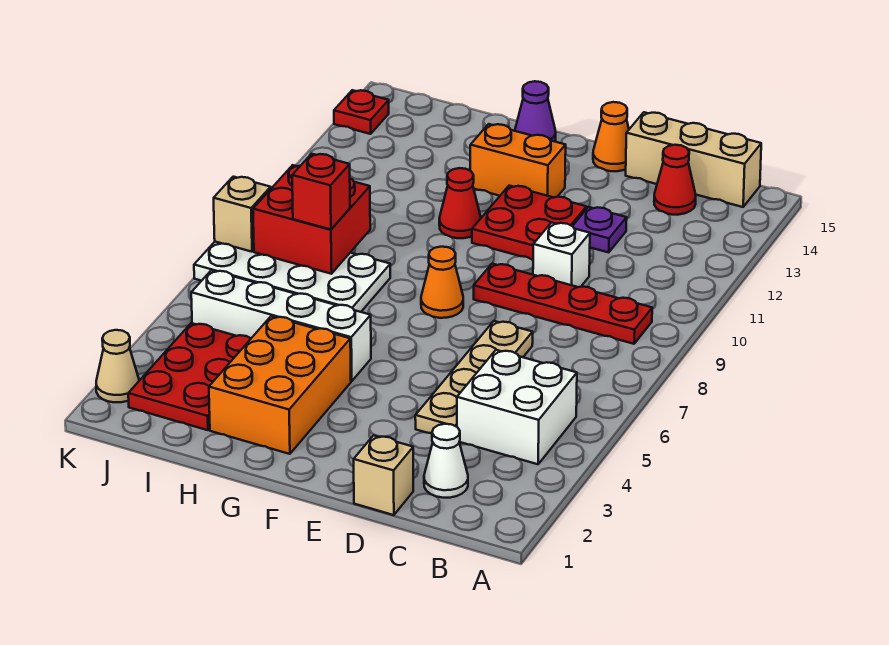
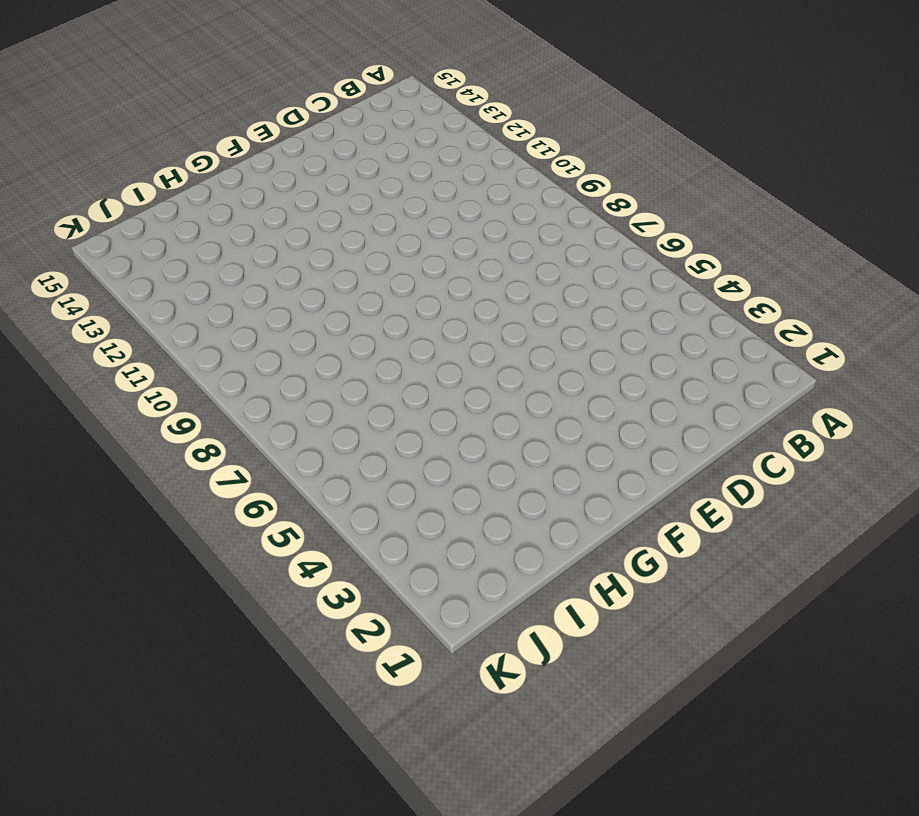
none -> white brick B4:C5 level 1
none -> red plate B9:E9 level 1
none -> tan brick B15:D15 level 1

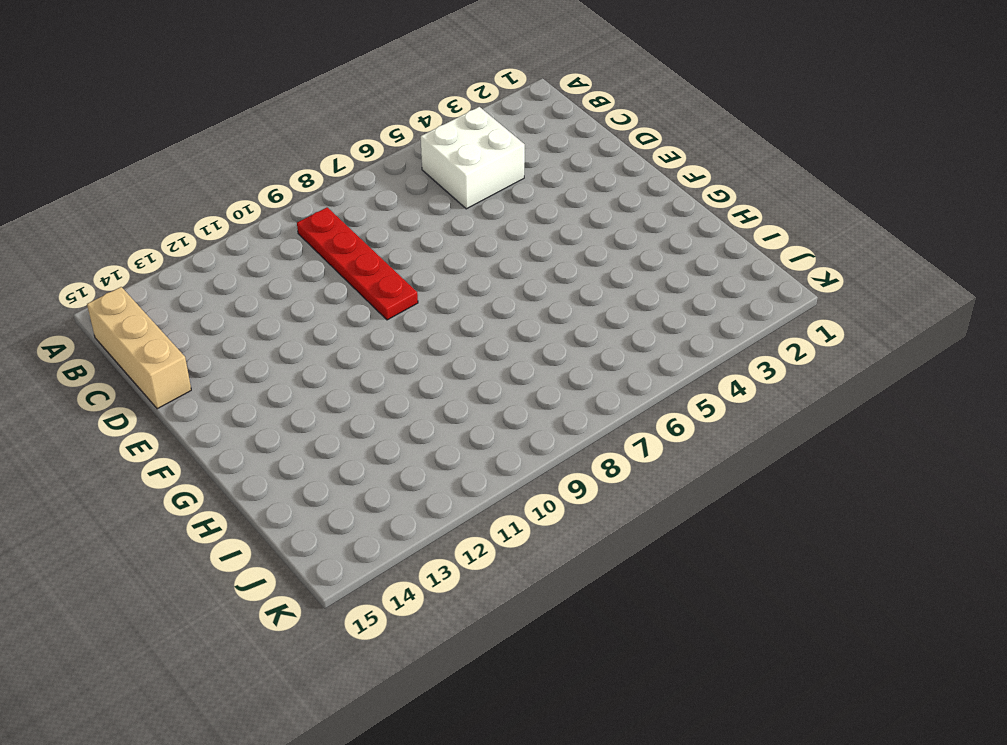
none -> white cone C2 level 1
none -> red cone C14 level 1
none -> tan brick D1 level 1

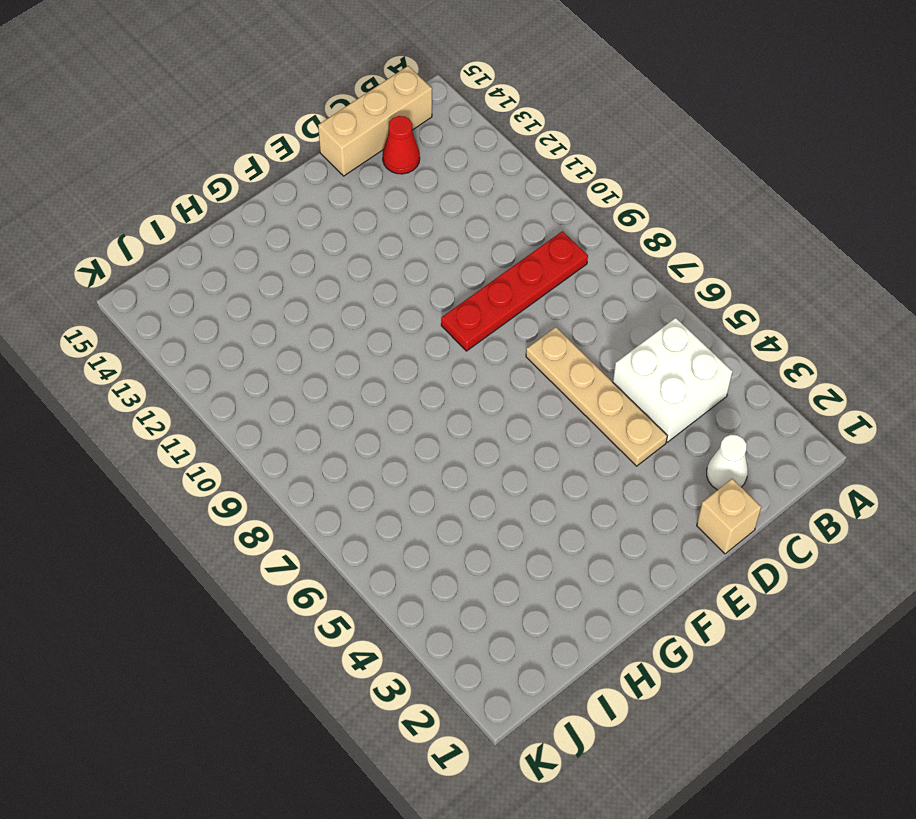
none -> white brick D10 level 1
none -> purple plate D12 level 1
none -> red plate E11:F12 level 1

